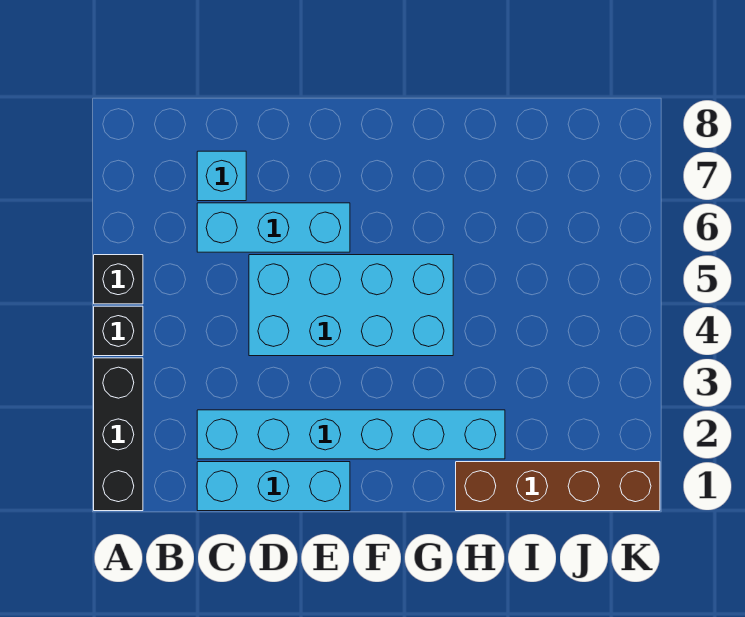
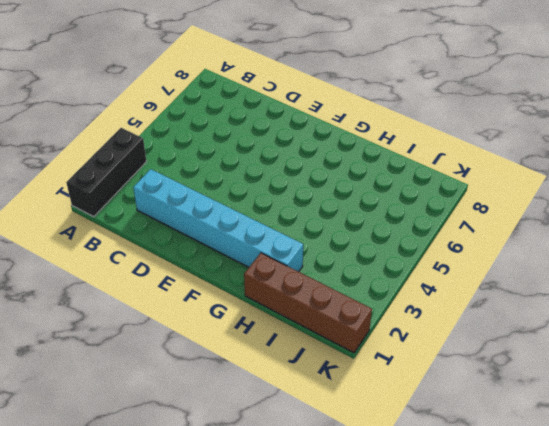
none -> black brick A4 level 1
none -> black brick A5 level 1

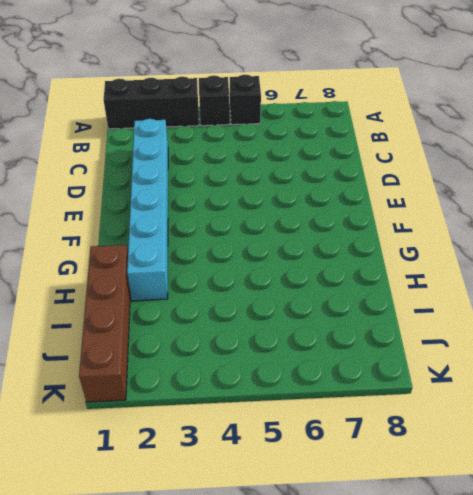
none -> cyan brick C1:E1 level 1
none -> cyan brick C6:E6 level 1

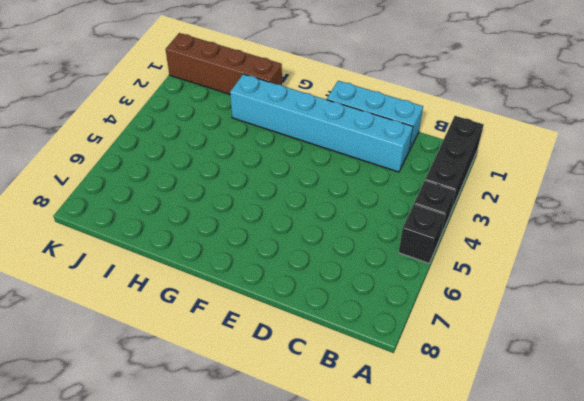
none -> cyan brick C6:E6 level 1
none -> cyan brick C7 level 1

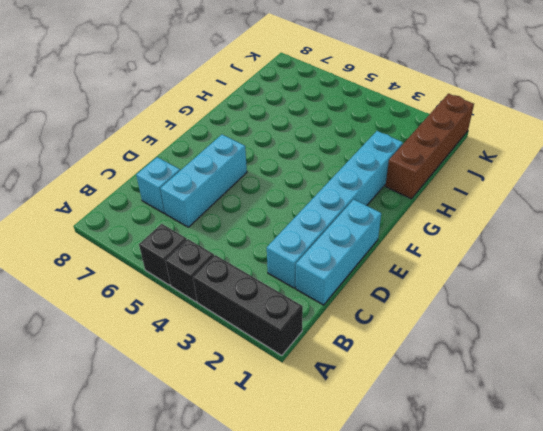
none -> cyan brick D4:G5 level 1

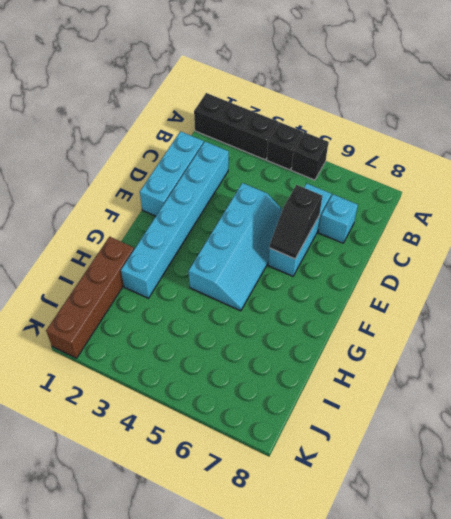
cyan slope D4:G5 level 1 top 4 -> cyan brick D4:G5 level 1
black slope D6:E6 level 2 top D -> none

